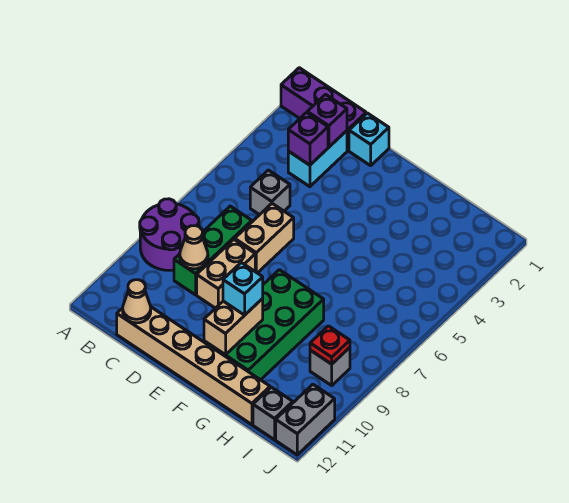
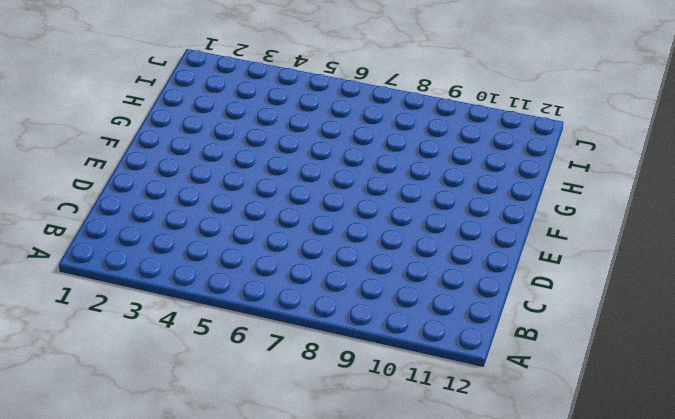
none -> purple brick A1:C1 level 1
none -> purple round brick A8:B9 level 1
none -> cyan brick C2:C3 level 1

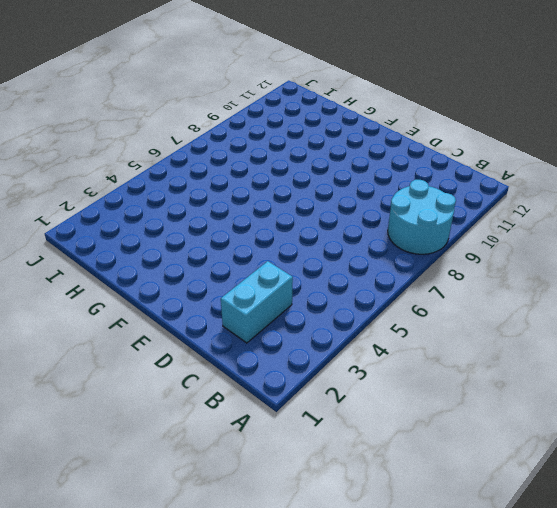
cyan round brick A8:B9 level 1 -> purple round brick A8:B9 level 1
none -> purple brick A1:C1 level 1
none -> grey brick C5 level 1
none -> green brick C7:C9 level 1

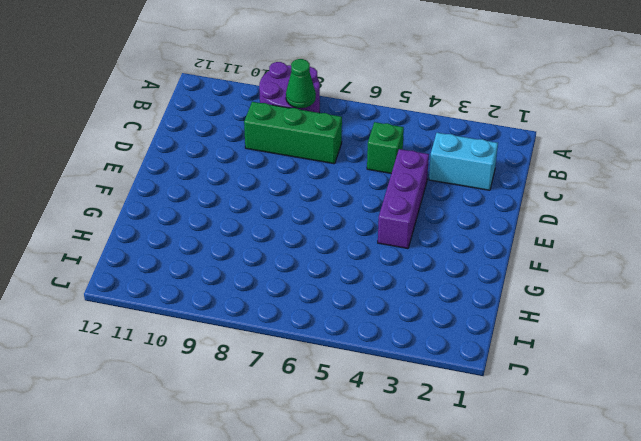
green cone B8 level 2 -> none
green brick C5 level 1 -> grey brick C5 level 1
purple brick D4:F4 level 1 -> purple brick A1:C1 level 1
none -> tan brick C12:H12 level 1
none -> cyan brick D1 level 1
none -> tan brick D6:D7 level 1

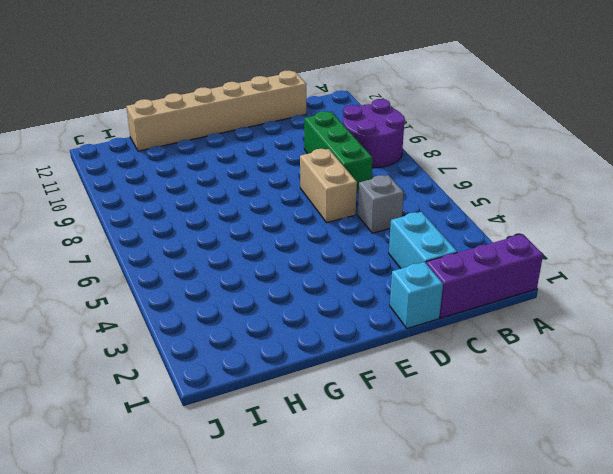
none -> tan brick D8:D9 level 1
none -> green brick F8:G11 level 1
none -> grey brick I9 level 1

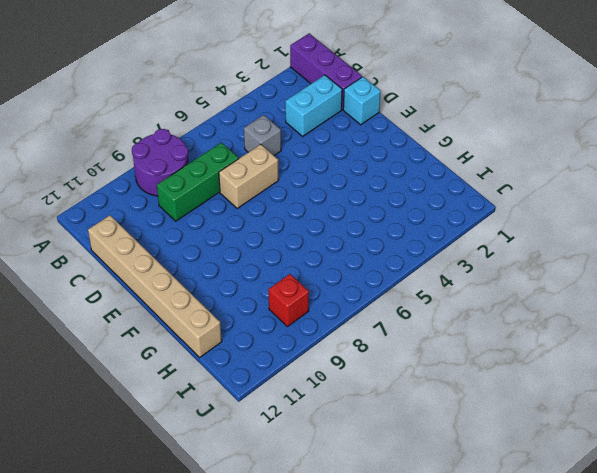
red brick I9 level 1 -> grey brick I9 level 1
none -> tan brick D8:D9 level 1
none -> green brick F8:G11 level 1
none -> grey brick I12 level 1

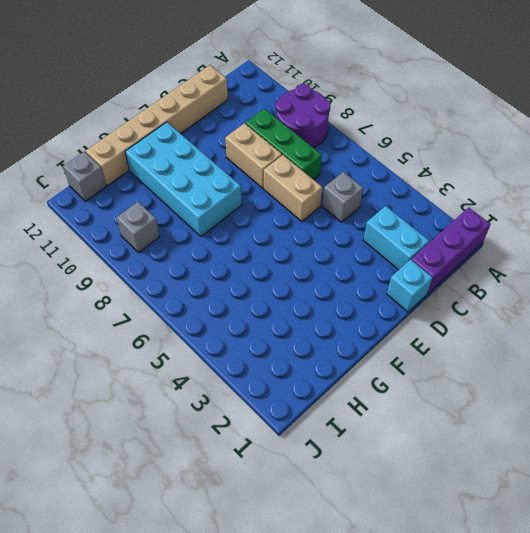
cyan brick F8:G11 level 1 -> green brick F8:G11 level 1
none -> grey brick J11:J12 level 1
none -> purple brick C2 level 2
none -> purple brick C3 level 2

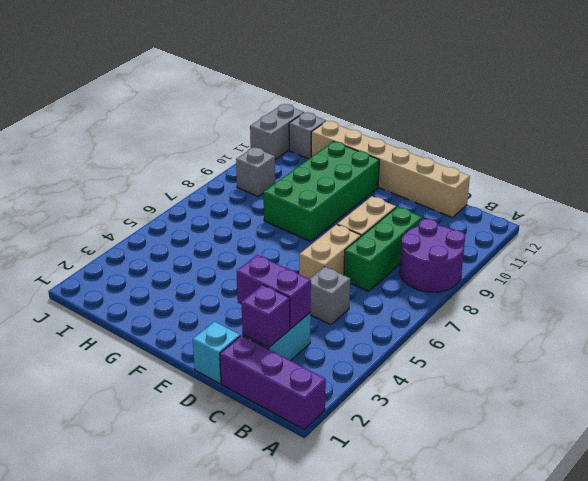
purple brick C3:D3 level 2 -> purple brick C3 level 2
none -> tan cone C9 level 2
none -> tan cone C12 level 2
none -> tan brick F10:F11 level 2

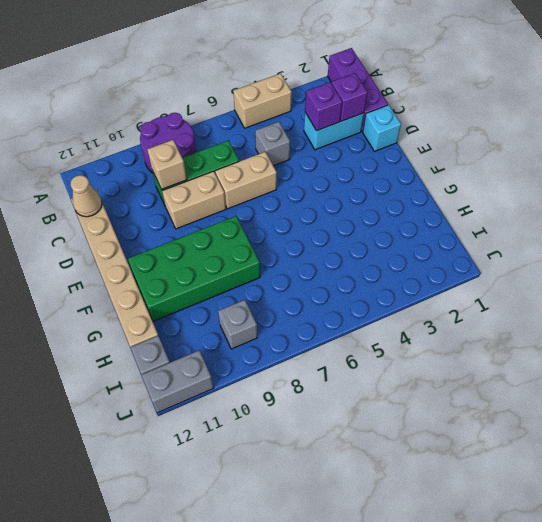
tan brick A4:A5 level 1 -> tan brick F10:F11 level 2
tan brick C9 level 2 -> tan cone C9 level 2
none -> red plate I9 level 2
none -> cyan brick F10 level 3

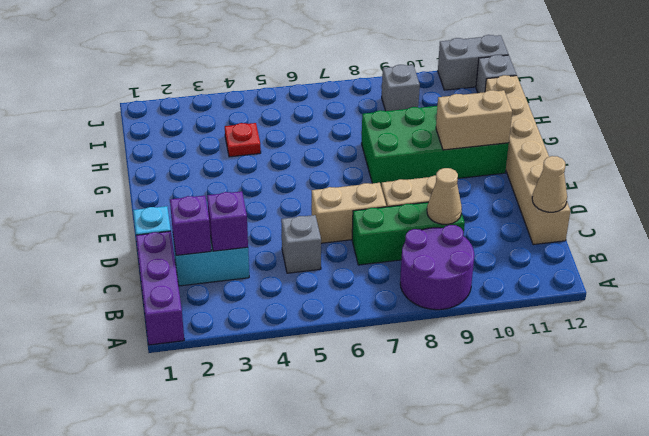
red plate H4 level 1 -> red plate I9 level 2
none -> cyan brick F10 level 3

